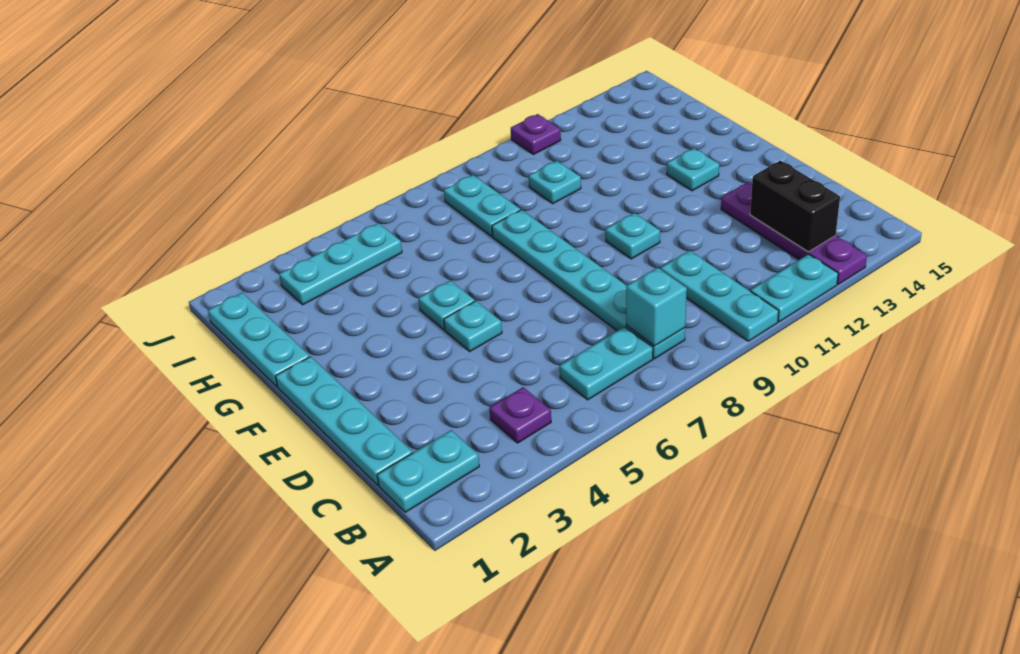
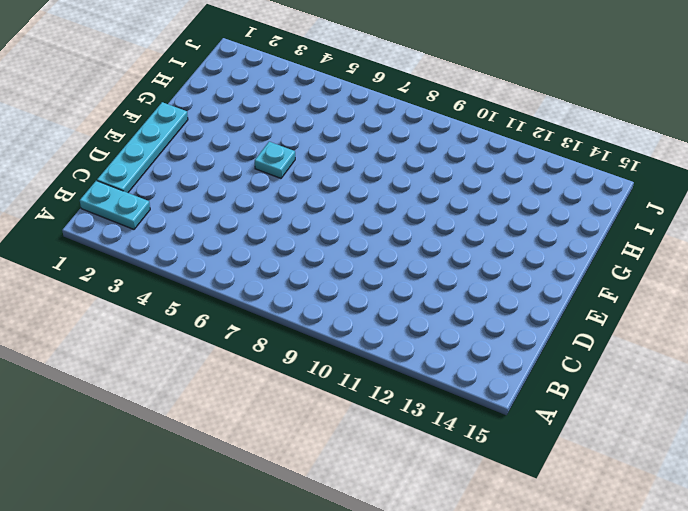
none -> cyan plate A10:C10 level 1
none -> cyan plate A11:A12 level 1
none -> purple plate A13:D13 level 1

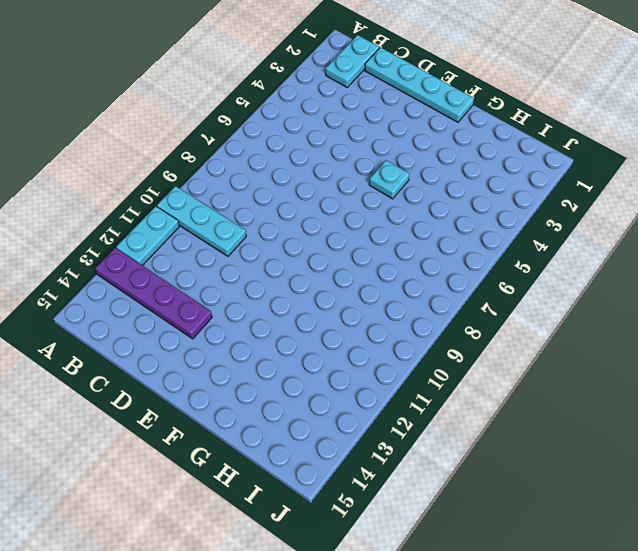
none -> purple plate B4 level 1
none -> cyan plate B6:B7 level 1
none -> cyan plate B8:G8 level 1

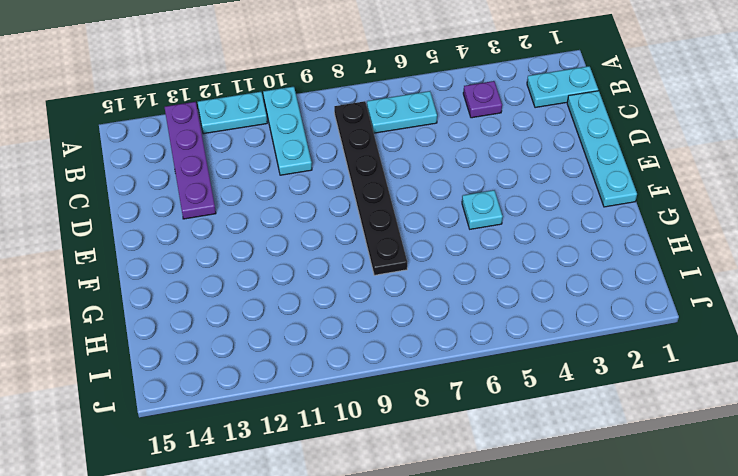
black plate B8:G8 level 1 -> cyan plate B8:G8 level 1
none -> cyan plate E5 level 1
none -> cyan plate E10 level 1
none -> cyan plate F13 level 1

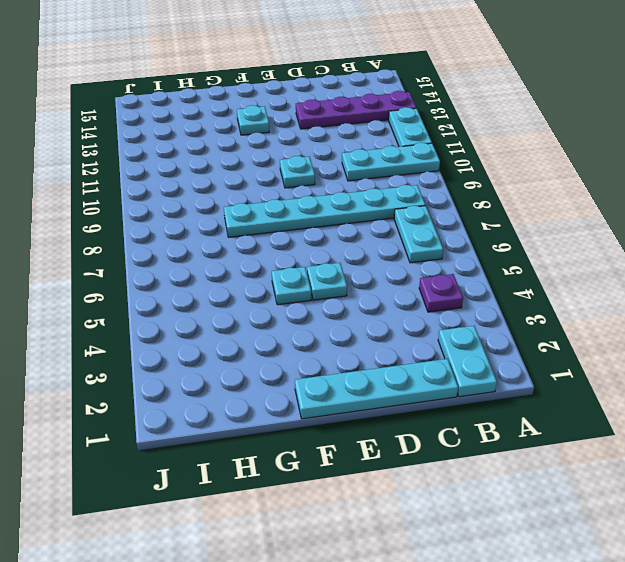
none -> cyan plate G1:I1 level 1
none -> cyan plate H8:I8 level 1
none -> cyan plate H10 level 1

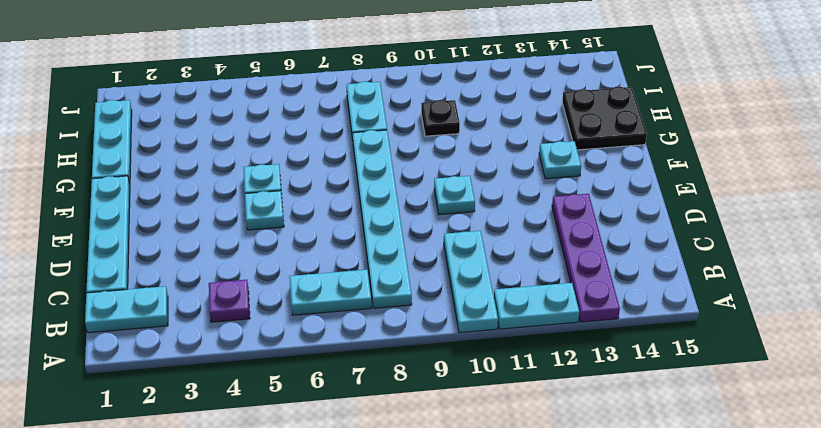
black plate G14:H15 level 1 -> none
black plate H10 level 1 -> cyan plate H10 level 1
none -> cyan plate I3:I5 level 1
none -> purple plate J11 level 1
none -> cyan brick B8 level 2

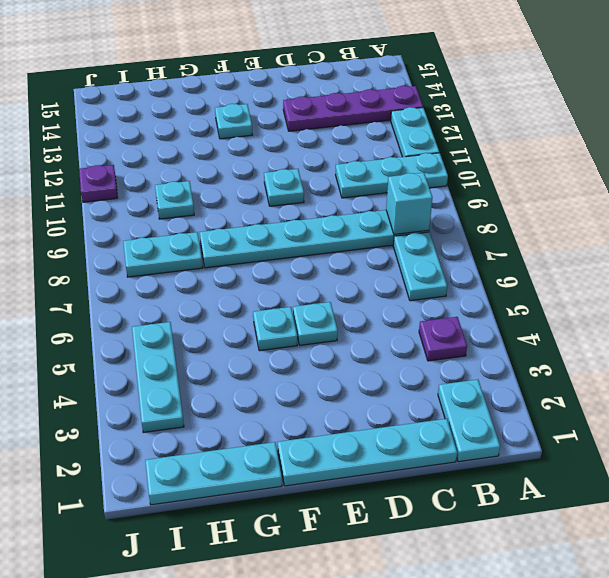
none -> black brick B13:C13 level 2

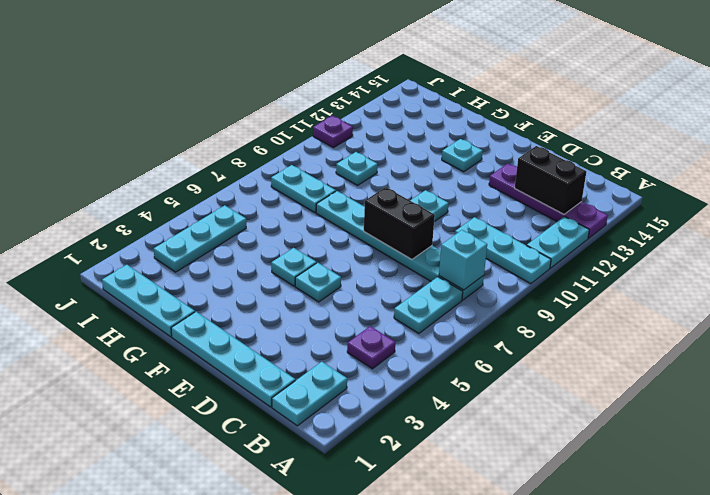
black brick D8:E8 level 2 -> none

